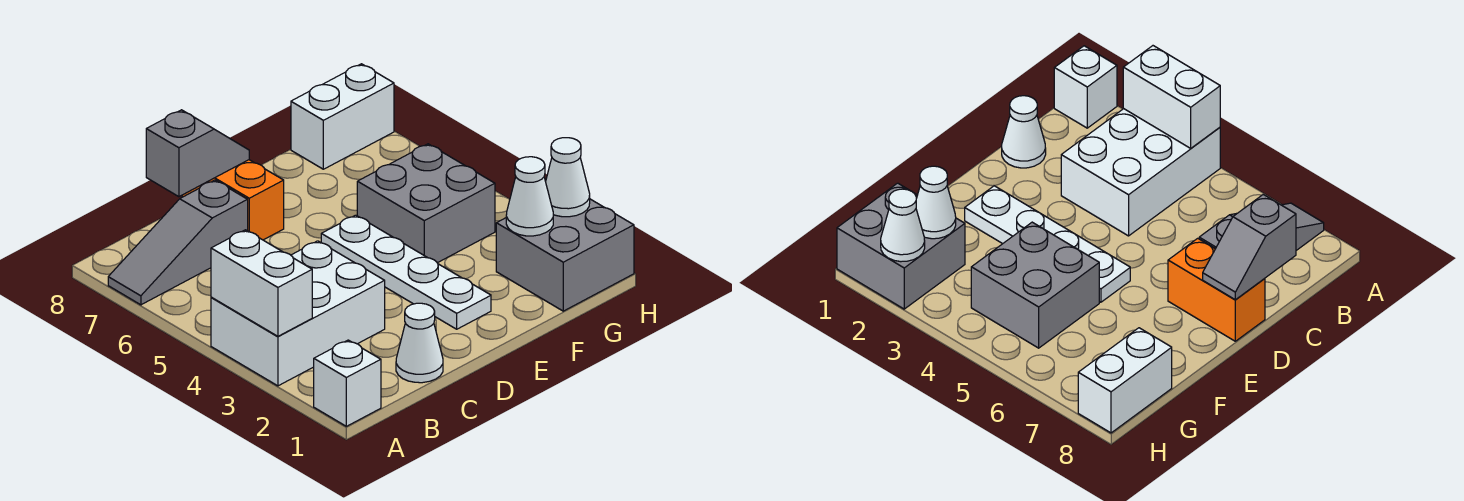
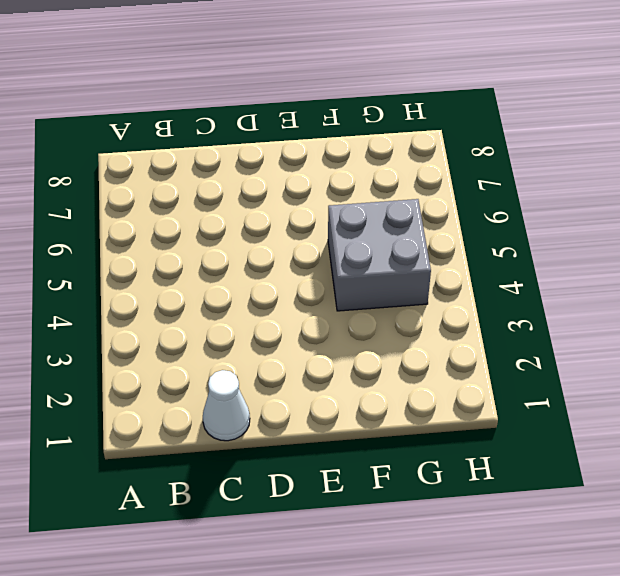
none -> white brick A1 level 1
none -> white brick A3:C4 level 1
none -> grey slope A7:C7 level 1 top C

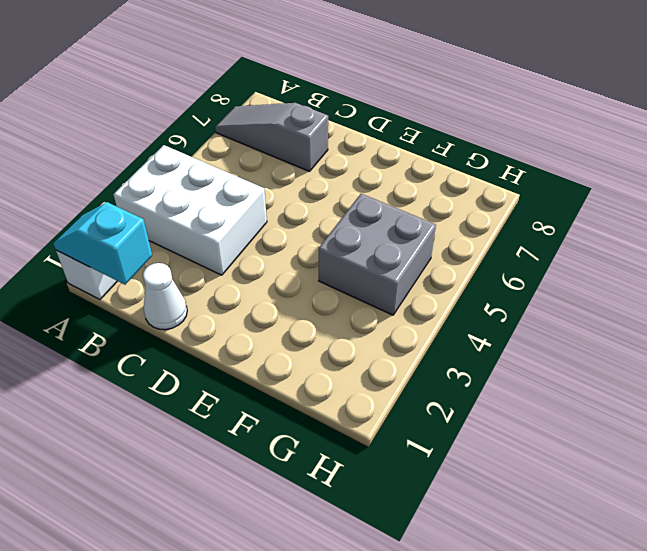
cyan slope A1:B1 level 2 top B -> none
none -> orange brick D7:D8 level 1
none -> white plate E2:E5 level 1
none -> grey brick G1:H2 level 1

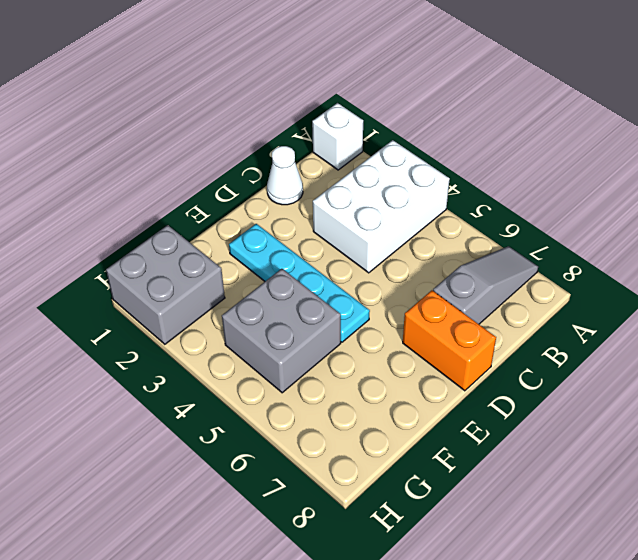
cyan plate E2:E5 level 1 -> white plate E2:E5 level 1
none -> white brick G8:H8 level 1
none -> white brick A3:A4 level 2
none -> grey slope C8:D8 level 2 top C

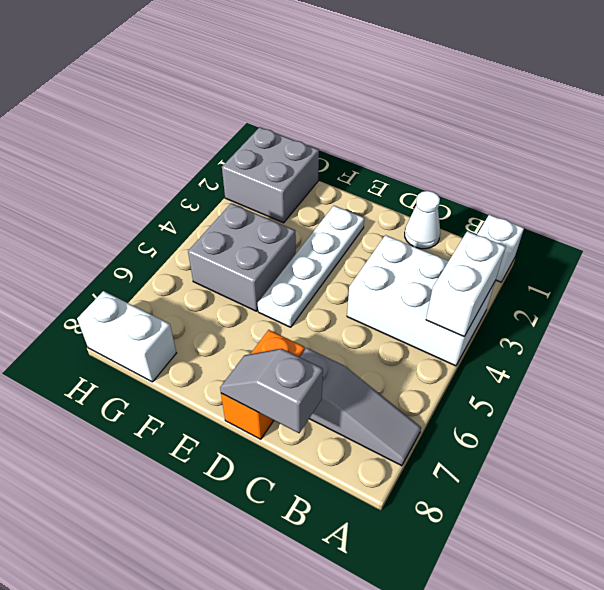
none -> white cone G2 level 2
none -> white cone H2 level 2

